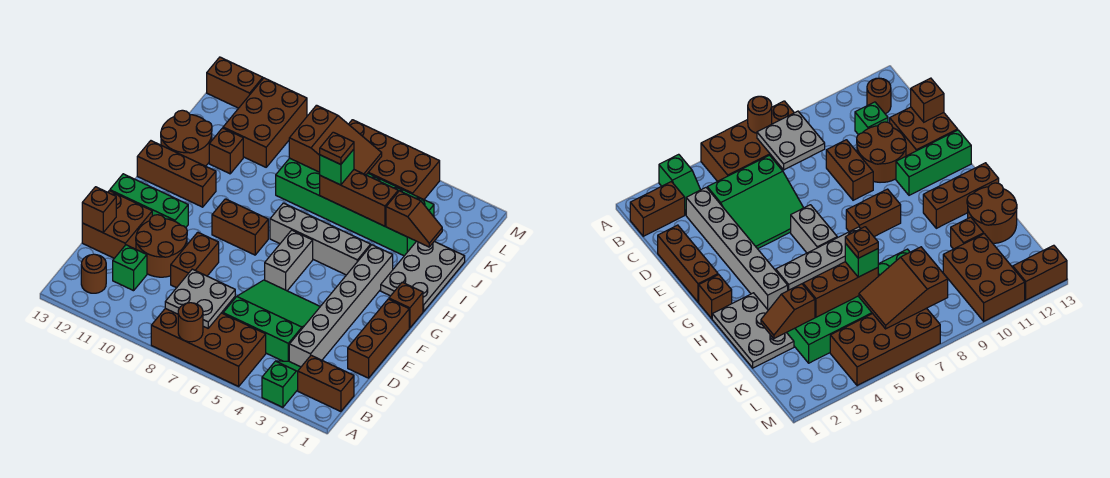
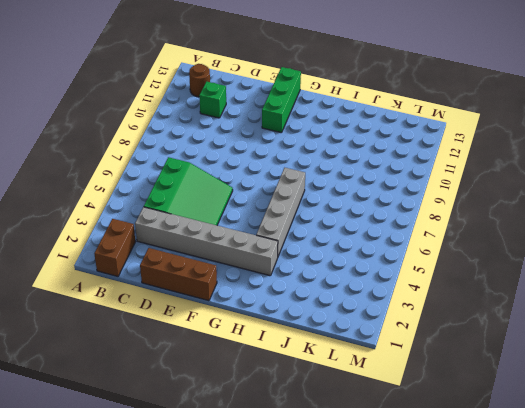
none -> green slope A3:B3 level 1 top A
none -> brown brick A5:B8 level 1
none -> brown brick D9:E9 level 1
none -> brown round brick D10:E11 level 1

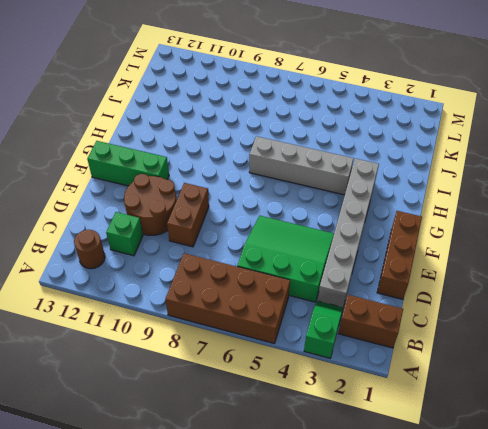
none -> brown brick D12:E13 level 1
none -> grey brick F6:G6 level 1
none -> brown brick G1 level 1
none -> brown brick G8:G9 level 1

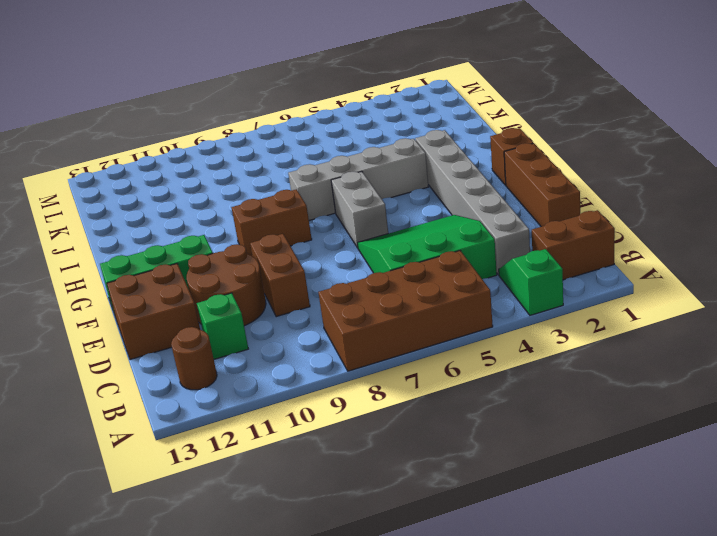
none -> grey plate H1:J2 level 1
none -> brown brick H11:H13 level 1
none -> brown round brick I12:J13 level 1
none -> green brick J3:K8 level 1

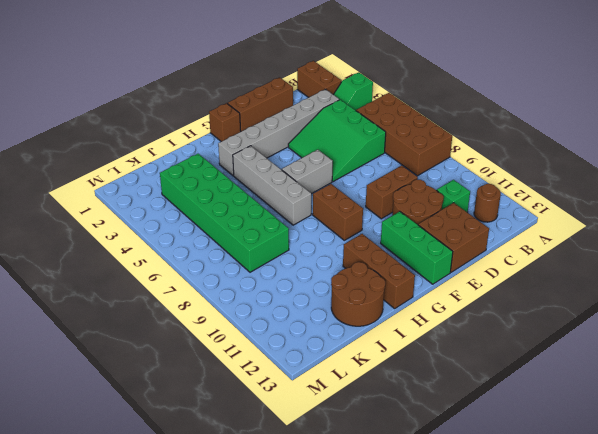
none -> grey plate H1:J2 level 1
none -> brown brick J11 level 1
none -> brown brick K10:M11 level 1
none -> brown brick L4:M7 level 1

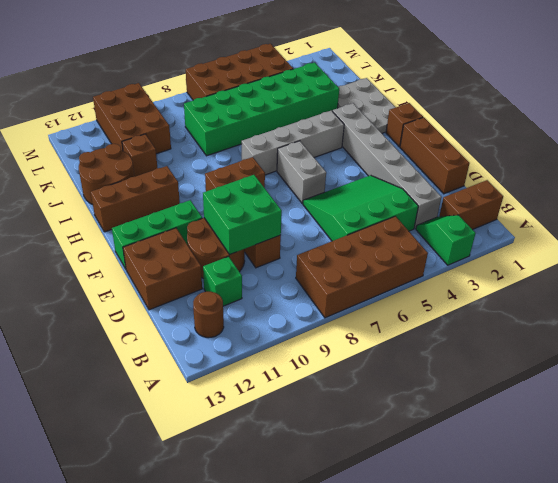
green brick D9:E10 level 2 -> none
none -> brown brick M12:M13 level 1
none -> brown round brick A7 level 2
none -> grey plate B7:C8 level 2
none -> brown brick D13 level 2

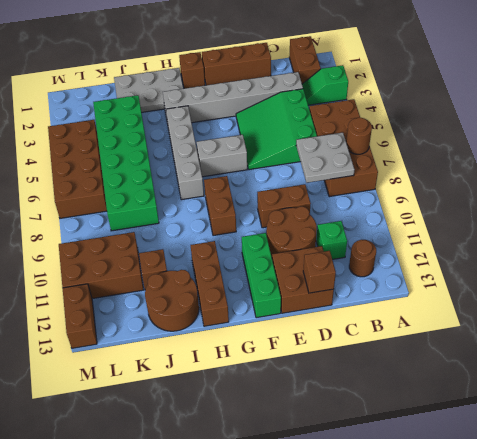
none -> brown slope J2:J3 level 2 top 3
none -> brown brick J4:J6 level 2
none -> brown slope K6:L8 level 2 top 8
none -> green brick J6 level 3

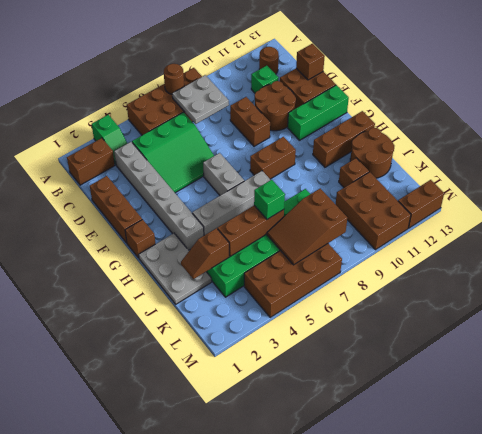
none -> brown plate J6 level 4

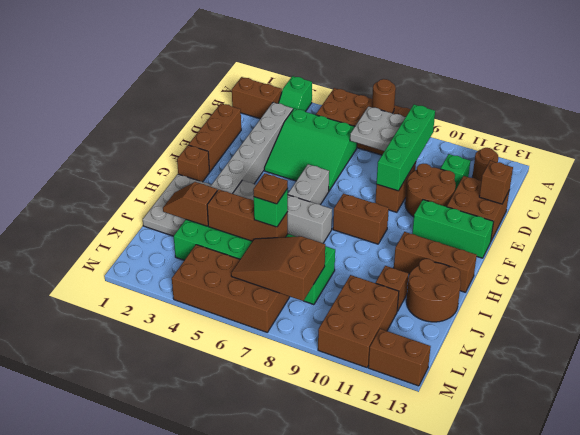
green brick B9:E9 level 2 -> none

